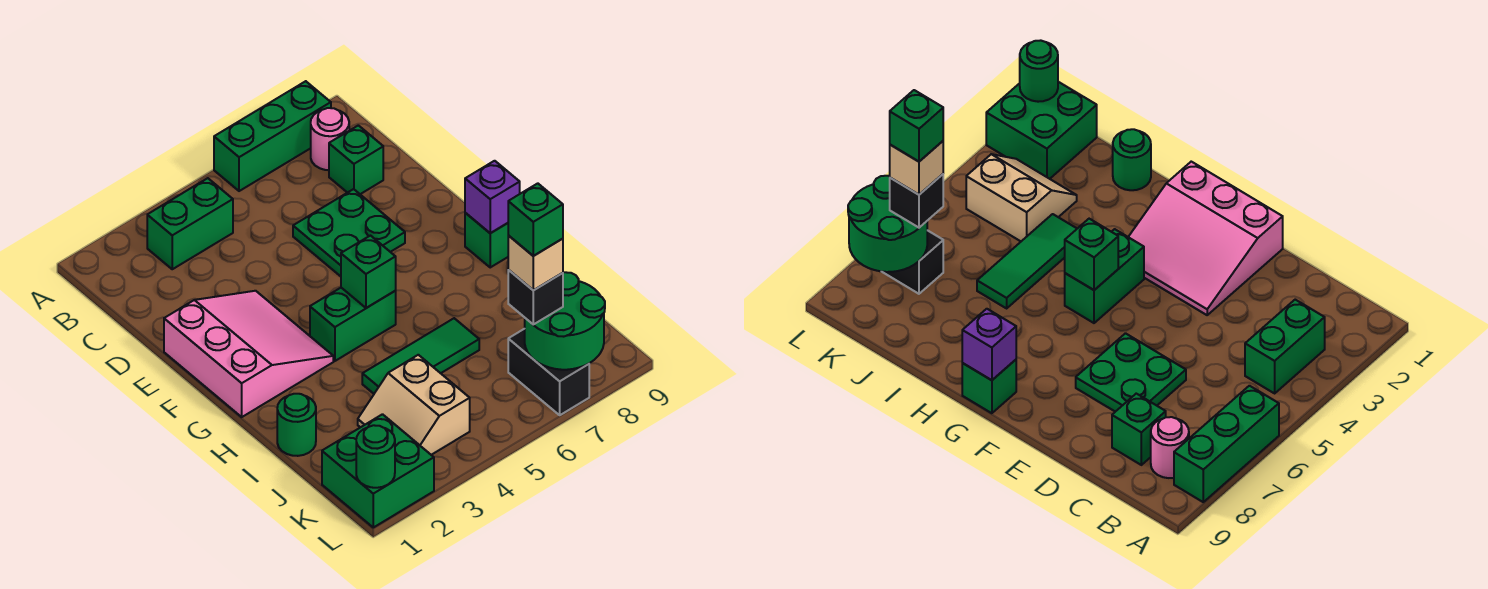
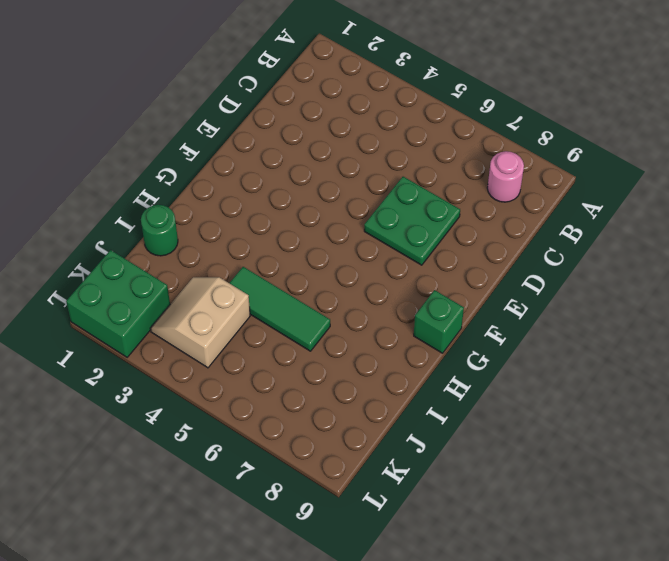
none -> green brick A6:A8 level 1
none -> green brick B3:B4 level 1
none -> green brick C8 level 1

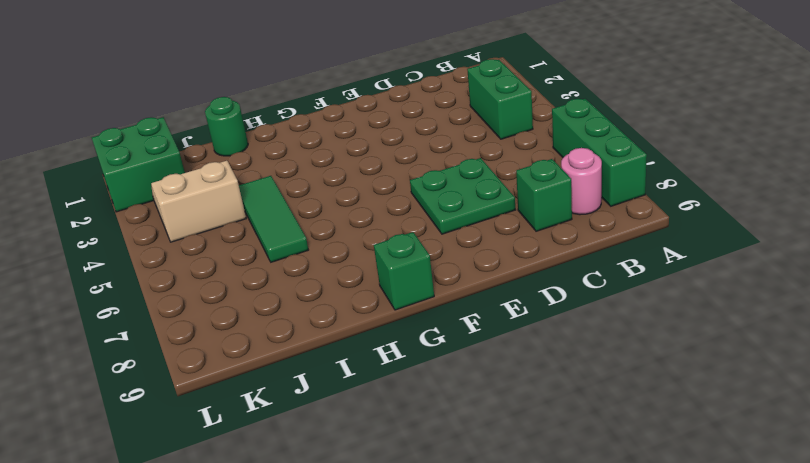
none -> pink slope E1:G3 level 1 top 1
none -> green brick G4:G5 level 1
none -> black brick K7:L7 level 1

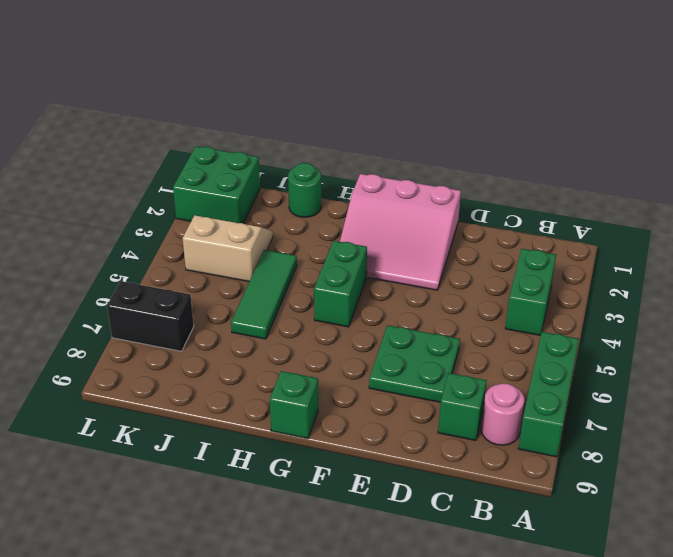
none -> green brick G5 level 2
none -> purple brick G9 level 2
none -> green round brick K7:L8 level 2

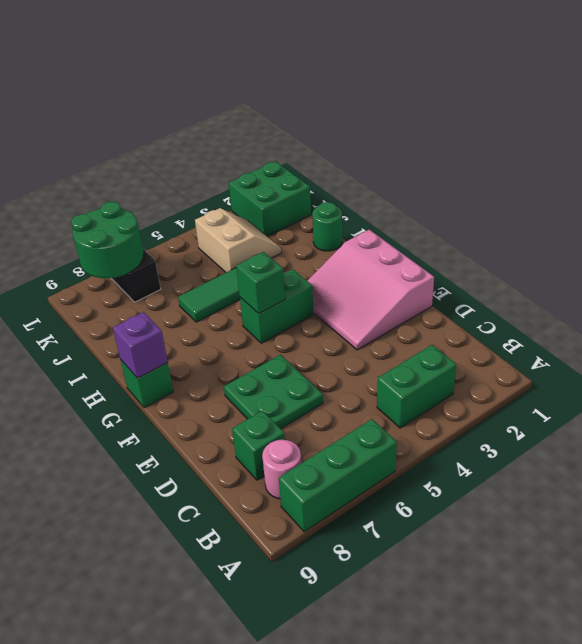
none -> green round brick L1 level 2
none -> black brick K7 level 3
none -> tan brick K7 level 4

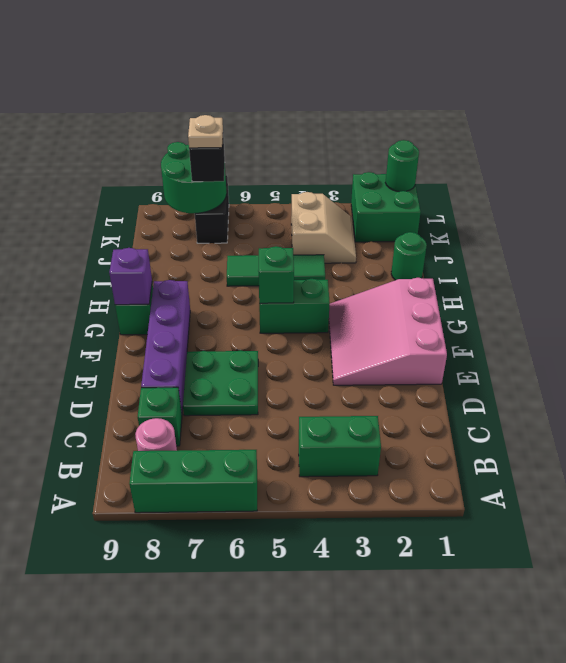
purple brick D8:G8 level 1 -> none
tan plate K7 level 4 -> tan brick K7 level 4
none -> green brick K7 level 5

